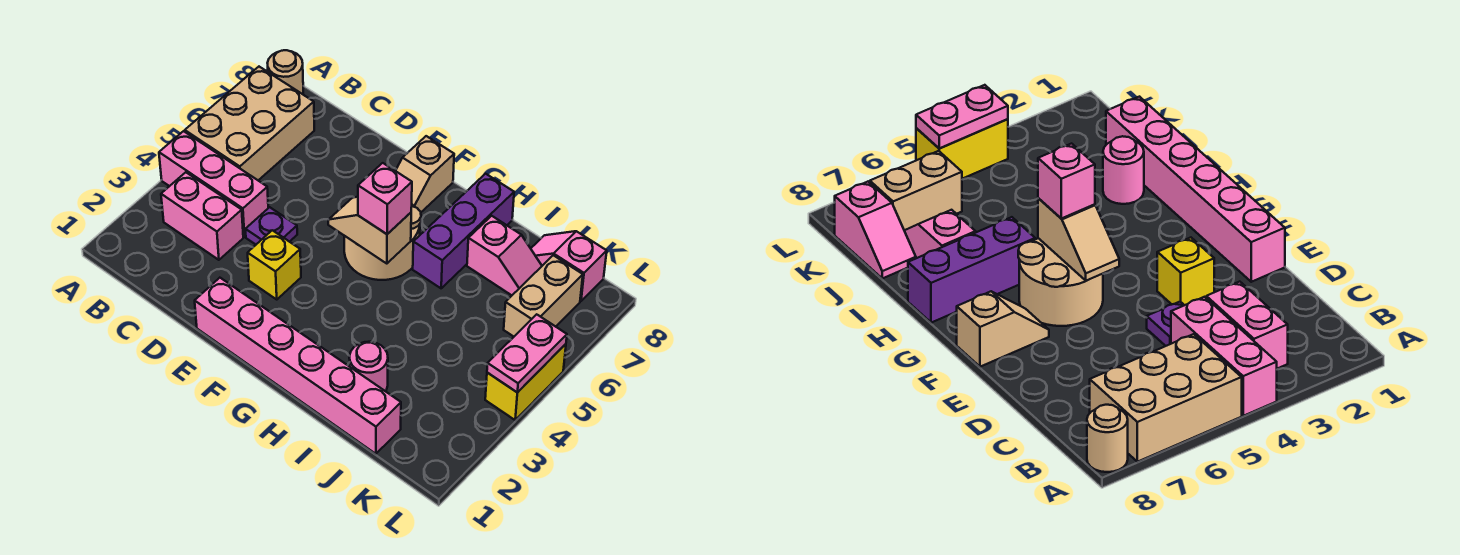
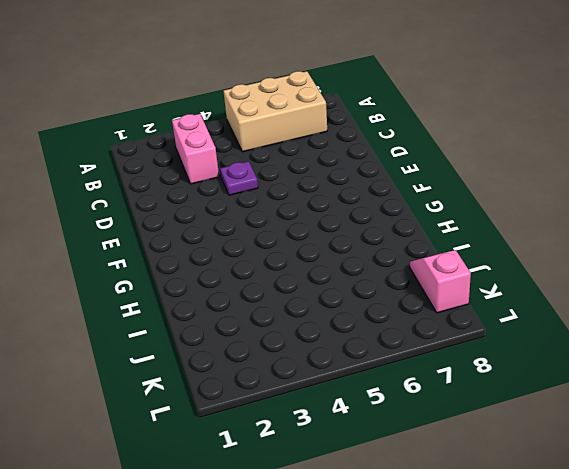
none -> pink brick A4:C4 level 1
none -> tan round brick A8 level 1
none -> pink brick E1:J1 level 1

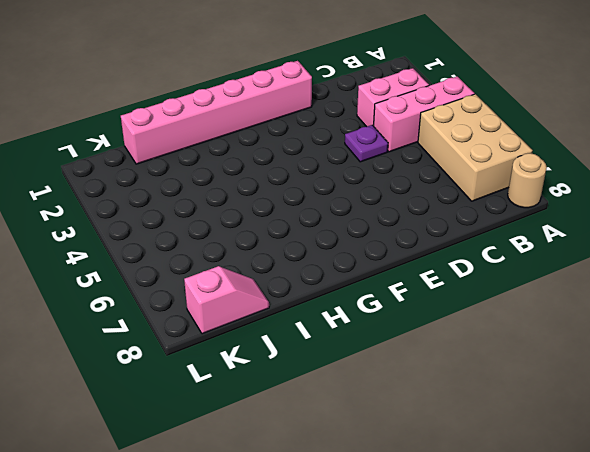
none -> yellow brick E3 level 1
none -> tan round brick F5:G6 level 1
none -> tan slope F7:F8 level 1 top 8

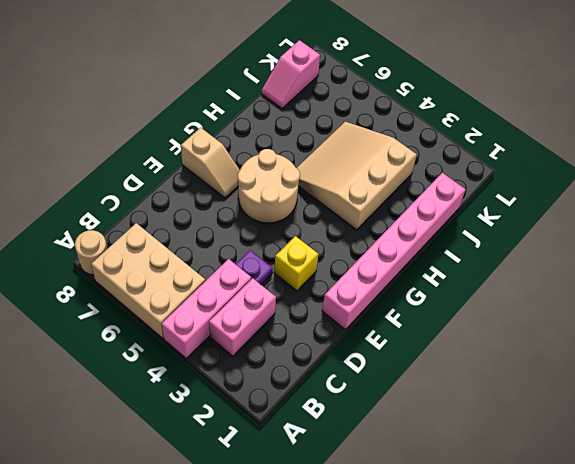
tan slope H3:J5 level 1 top 3 -> none
none -> purple brick H6:H8 level 1
none -> pink round brick I2 level 1
none -> pink slope I7:J7 level 1 top I

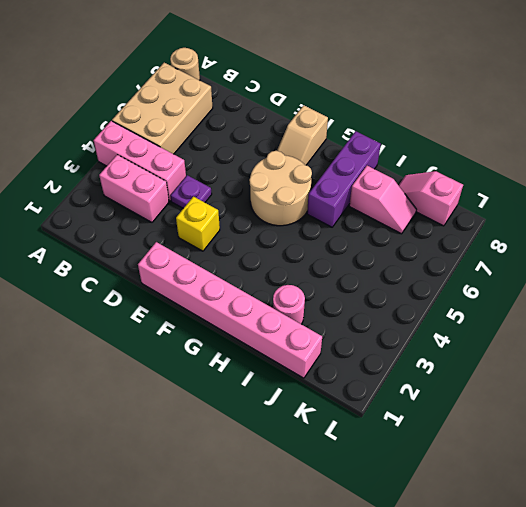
none -> tan brick K6:K7 level 1
none -> yellow brick L4:L5 level 1
none -> tan slope F5:G5 level 2 top G

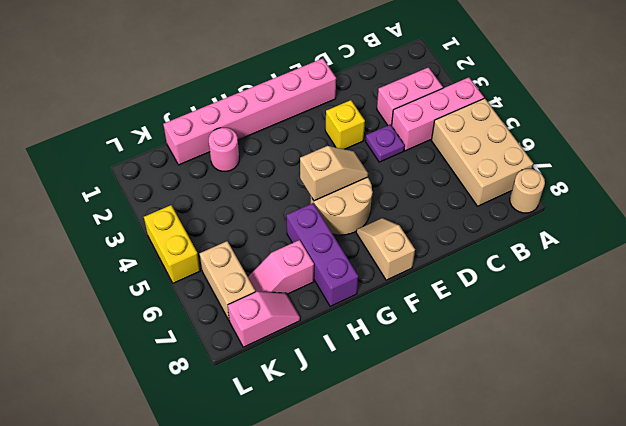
none -> pink plate L4:L5 level 2
none -> pink brick G5 level 3

